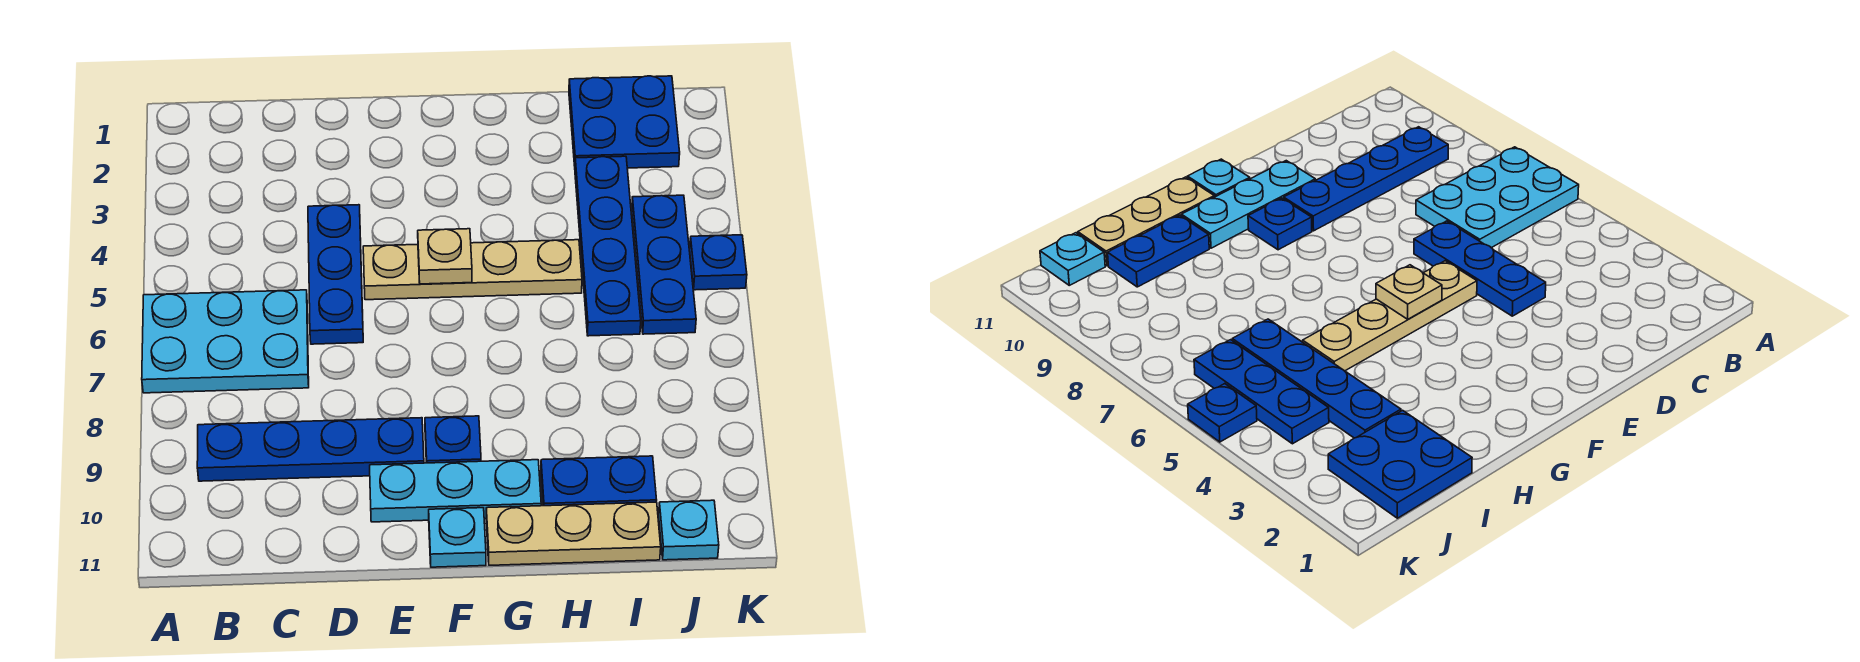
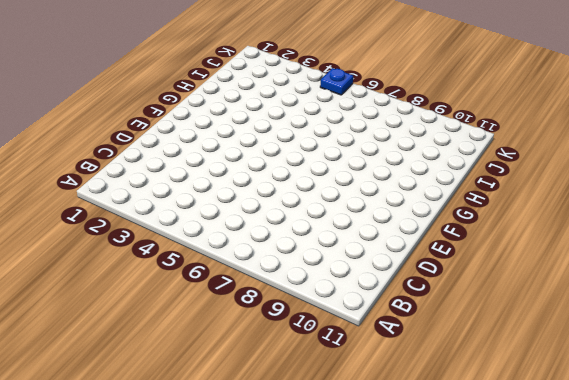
none -> cyan plate A6:C7 level 1
none -> blue plate B9:E9 level 1
none -> blue plate D4:D6 level 1

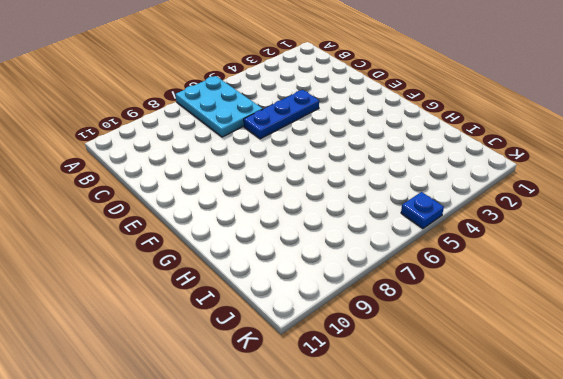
none -> blue plate B9:E9 level 1
none -> tan plate E5:H5 level 1
none -> cyan plate E10:G10 level 1

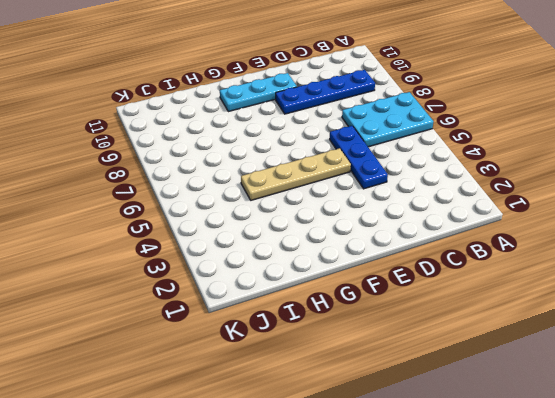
none -> blue plate F9 level 1
none -> cyan plate F11 level 1
none -> tan plate G11:I11 level 1

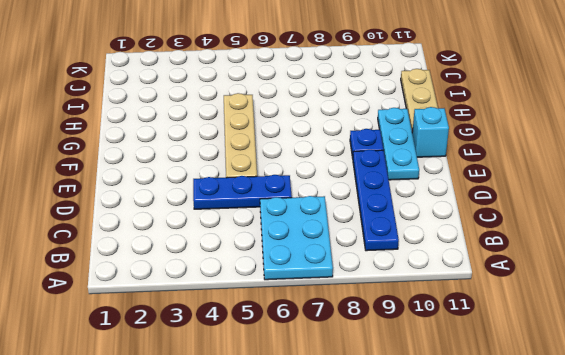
cyan brick F11 level 1 -> cyan plate F11 level 1
none -> blue plate H10:I10 level 1
none -> blue plate I1:J2 level 1
none -> blue plate I3:I6 level 1

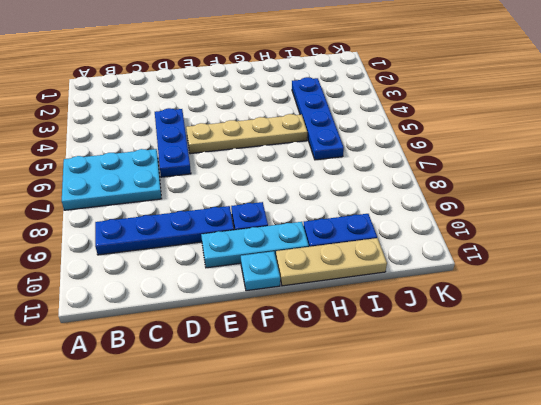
none -> blue plate I1:J2 level 1
none -> blue plate J4:J6 level 1
none -> cyan plate J11 level 1

